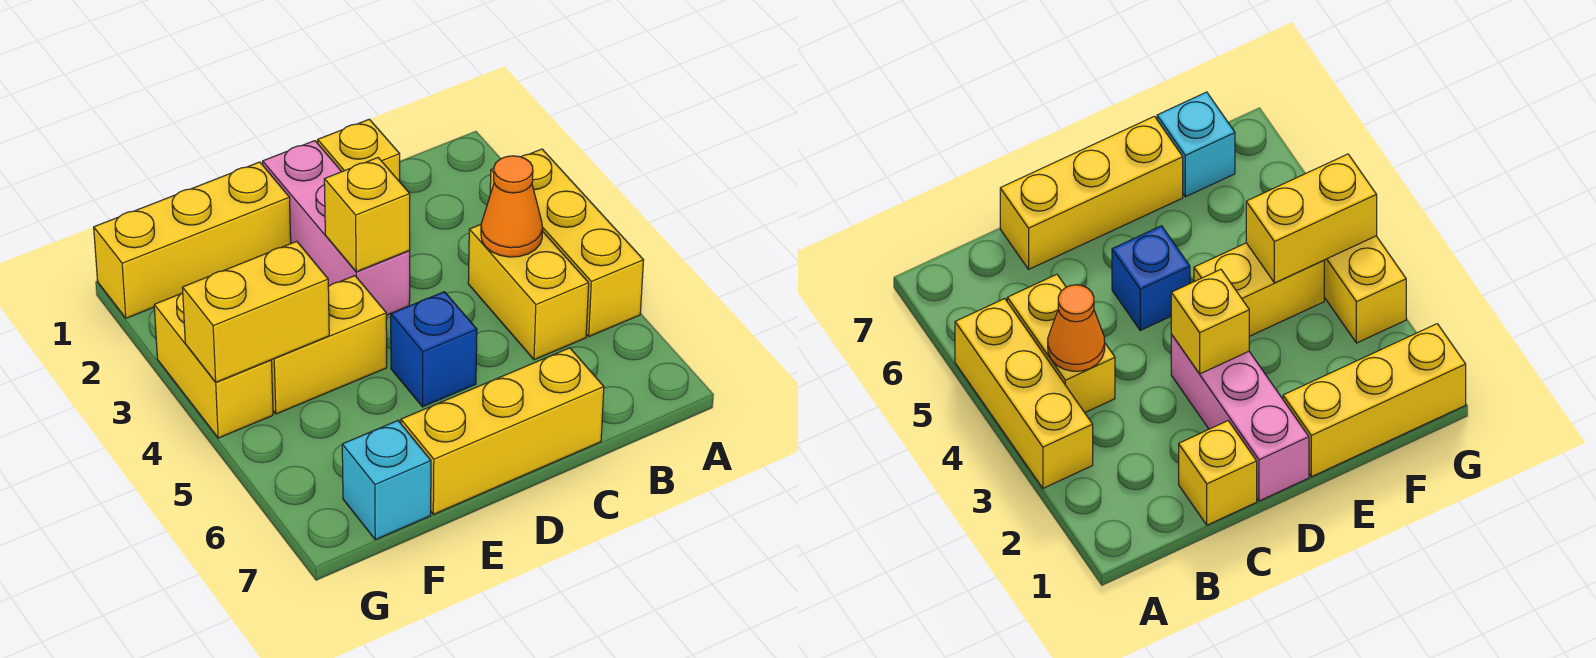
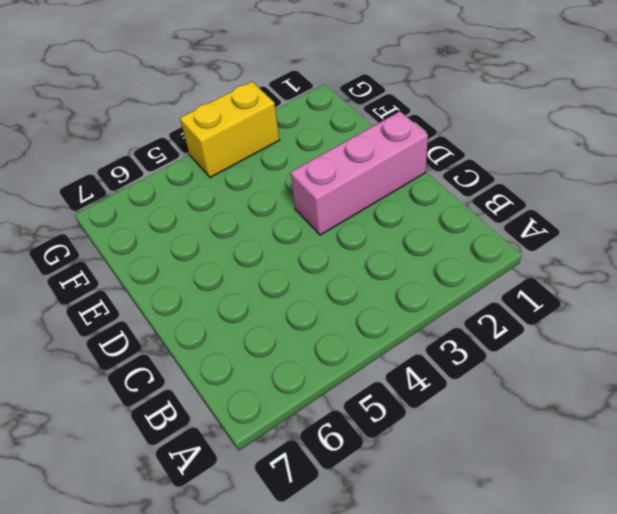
none -> yellow brick A3:A5 level 1
none -> yellow brick B4:B5 level 1
none -> yellow brick C1 level 1

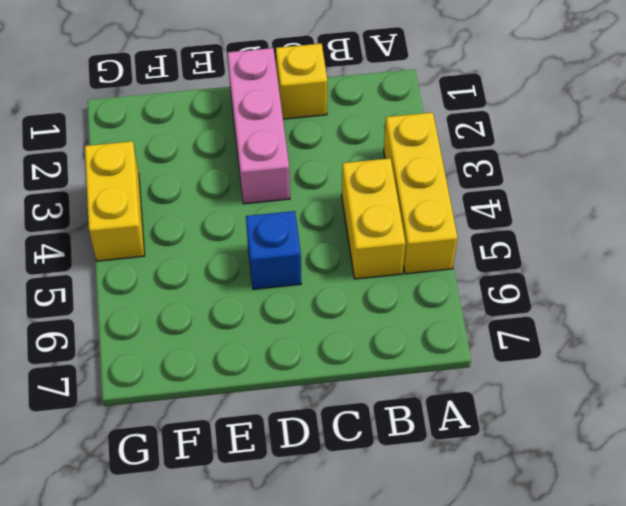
none -> yellow brick C7:E7 level 1
none -> yellow brick E1:G1 level 1
none -> yellow brick E4:F4 level 1

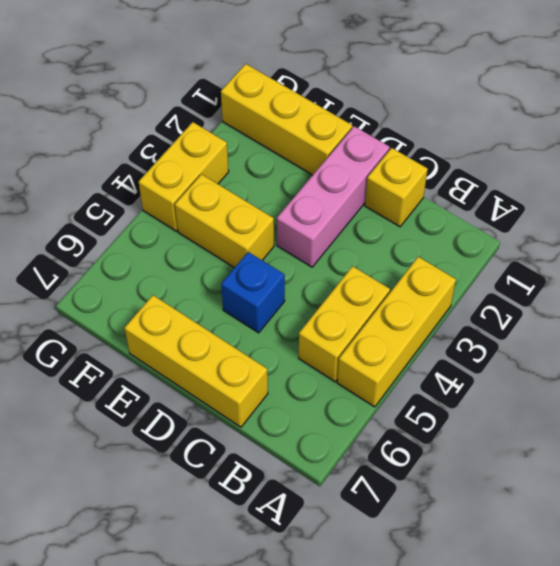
none -> cyan brick F7 level 1
none -> orange cone B4 level 2
none -> yellow brick D3 level 2

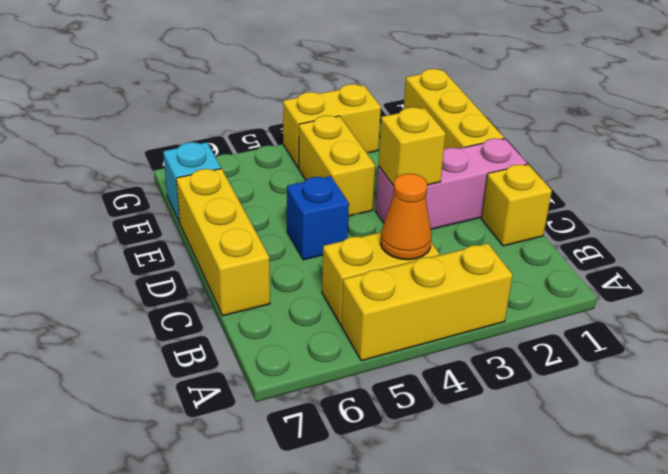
none -> yellow brick F4:G4 level 2

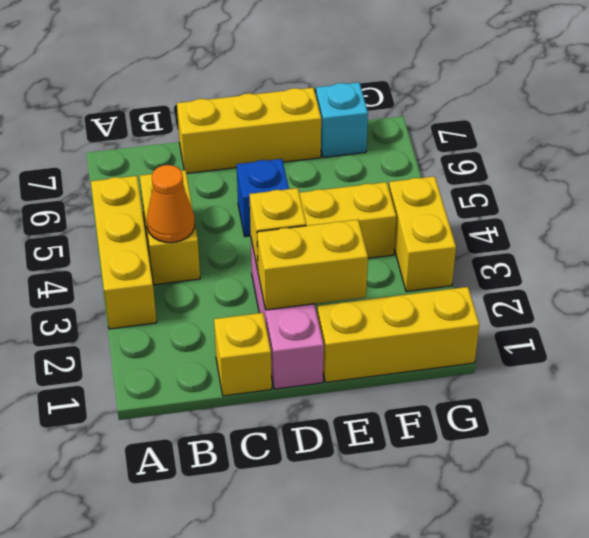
yellow brick D2:E2 level 2 -> yellow brick F4:G4 level 2

